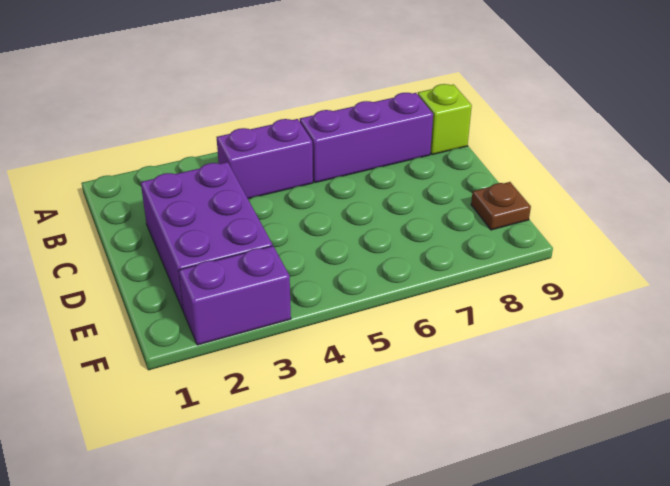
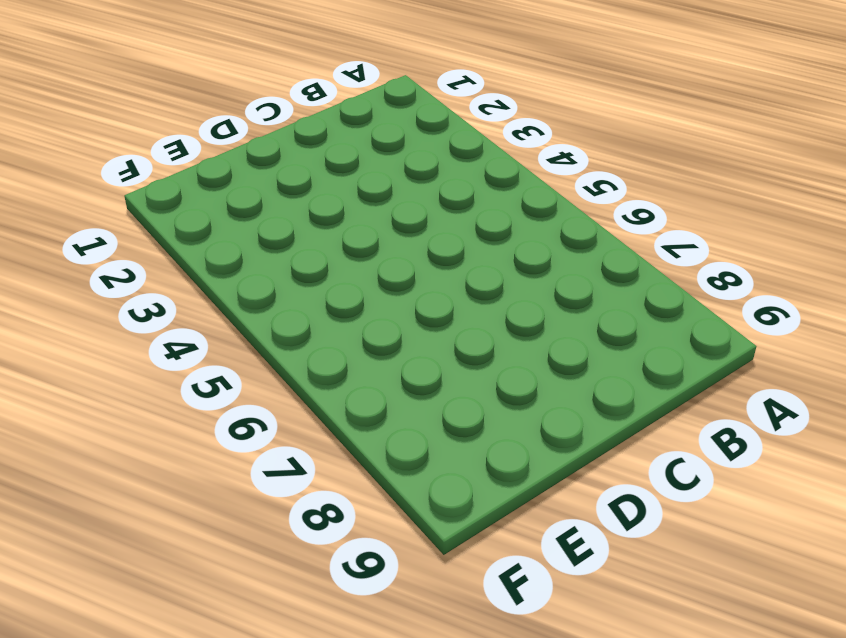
none -> purple brick B4:B5 level 1
none -> purple brick B6:B8 level 1

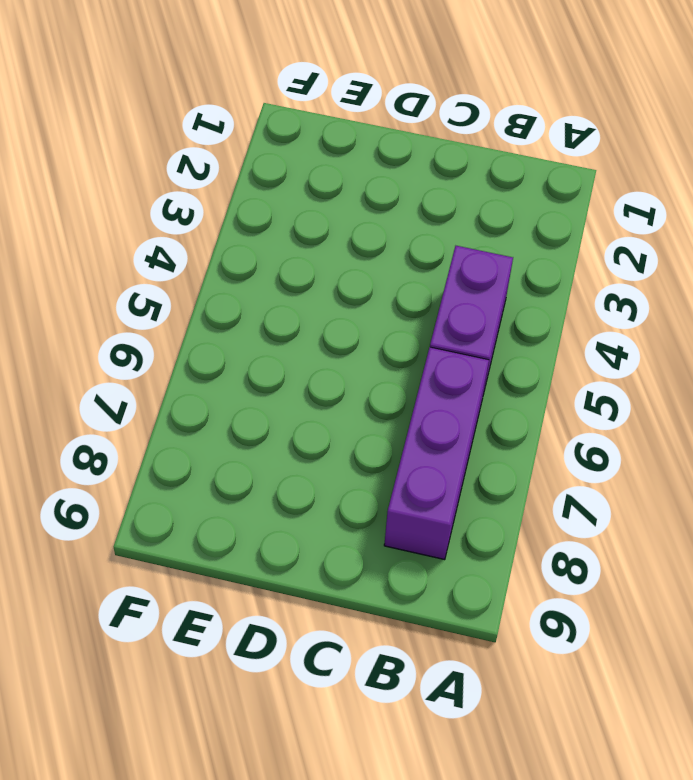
none -> lime brick B9 level 1
none -> purple brick C2:E3 level 1

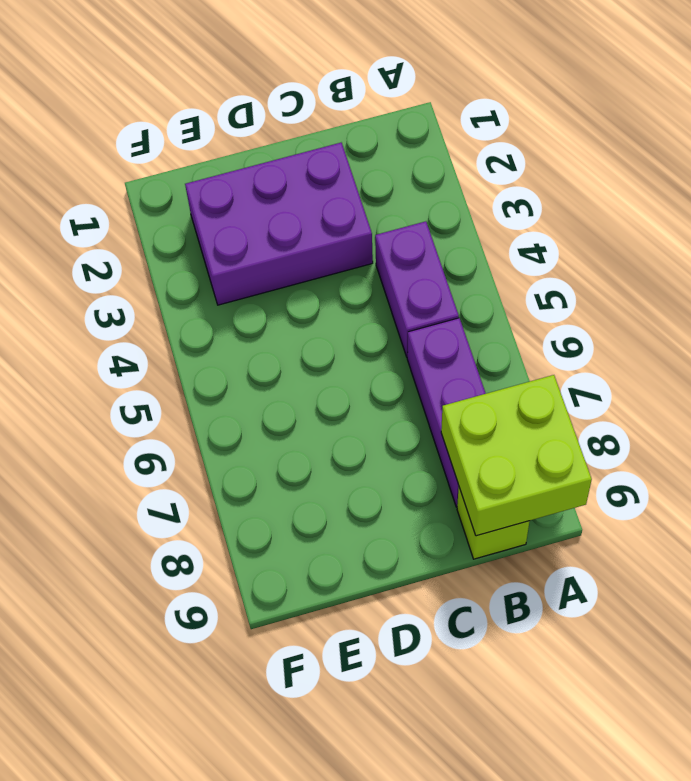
lime brick A8:B9 level 2 -> none
none -> brown plate E9 level 1
none -> purple brick F2:F3 level 1

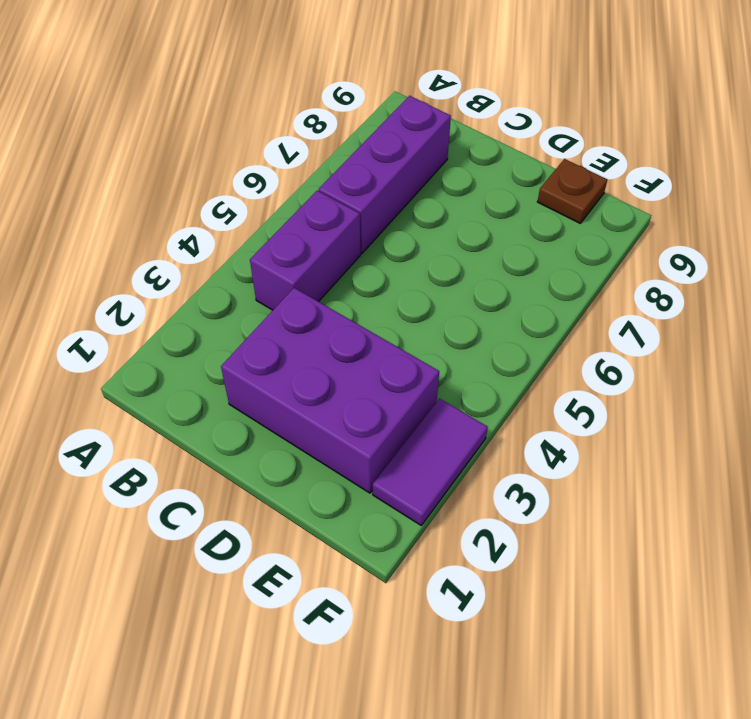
purple tile F2:F3 level 1 -> purple brick F2:F3 level 1
none -> lime brick B9 level 1

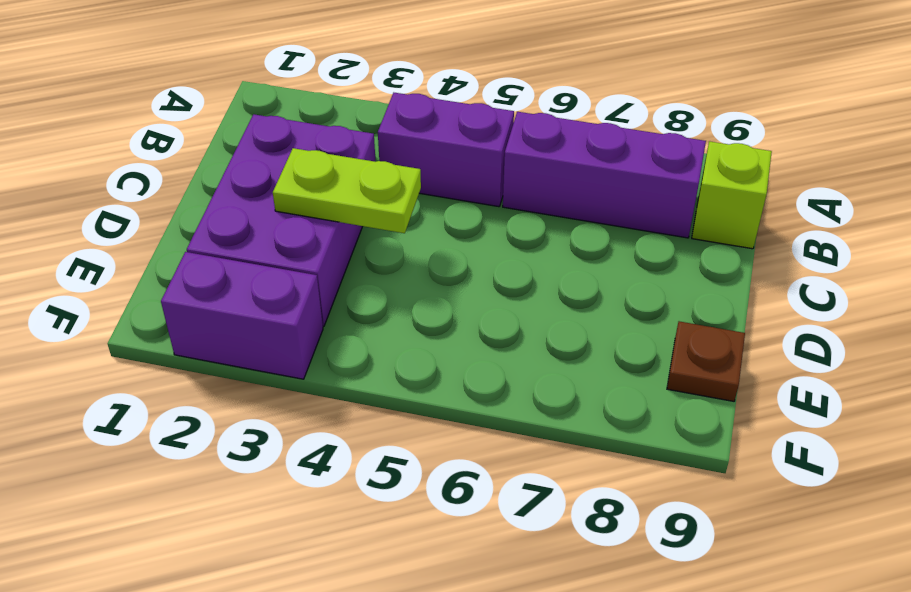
lime plate D3:D4 level 2 -> none

